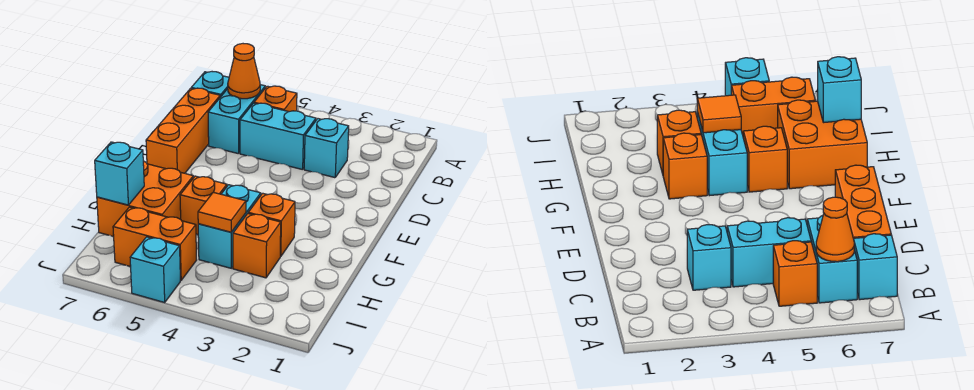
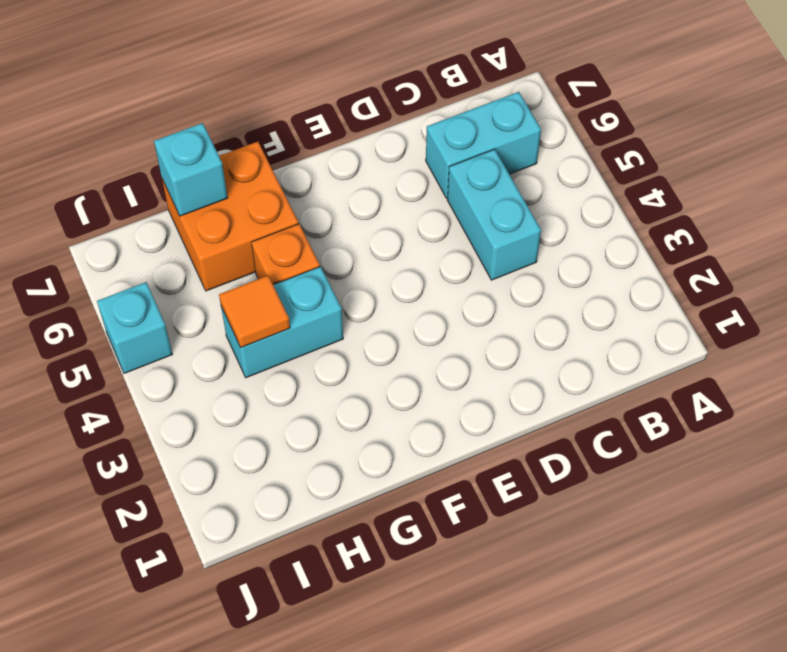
none -> orange brick B5 level 1
none -> cyan brick B7 level 1
none -> cyan brick C3 level 1

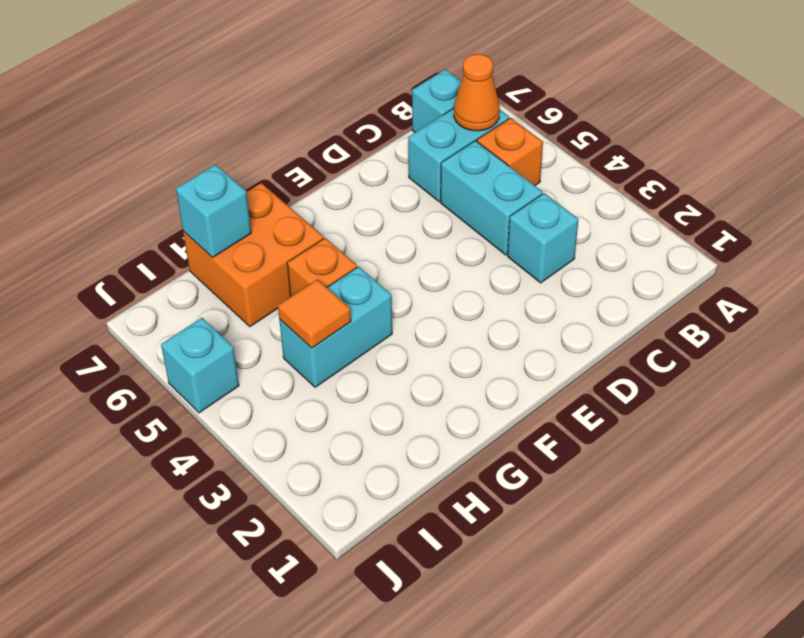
none -> orange brick C7:E7 level 1
none -> orange brick G3 level 1
none -> orange brick H3 level 1

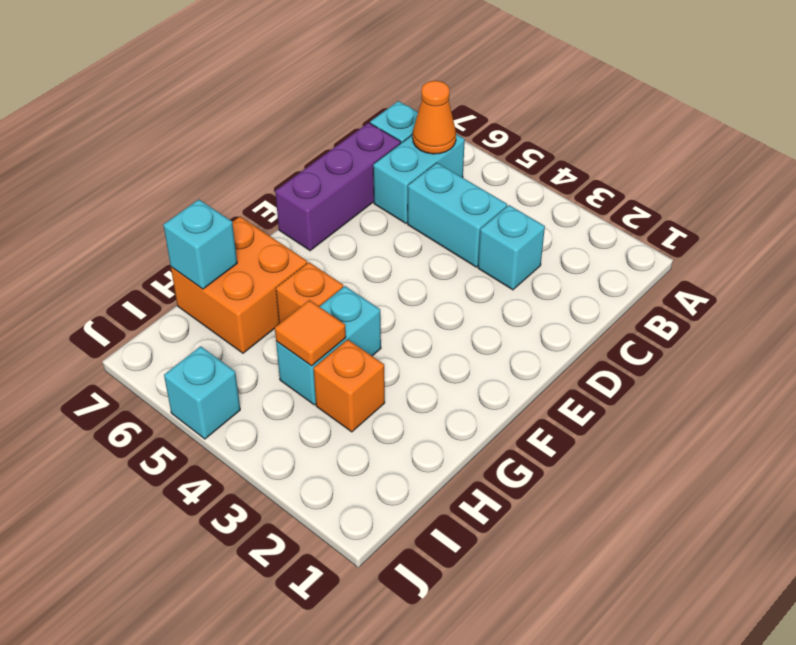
purple brick C7:E7 level 1 -> orange brick C7:E7 level 1
none -> orange brick B5 level 1
none -> orange brick G3 level 1
none -> orange brick I5:I6 level 1

